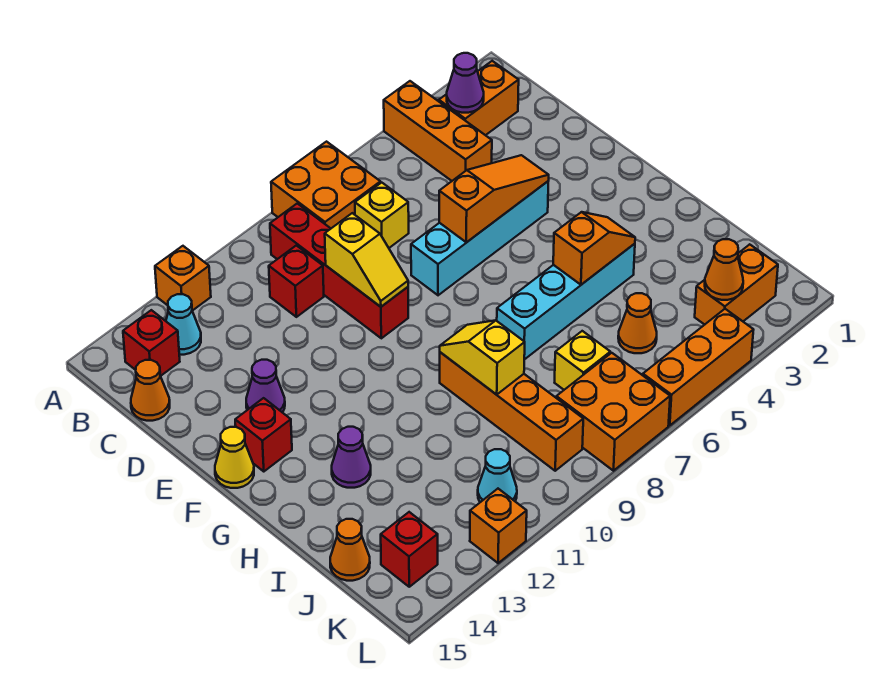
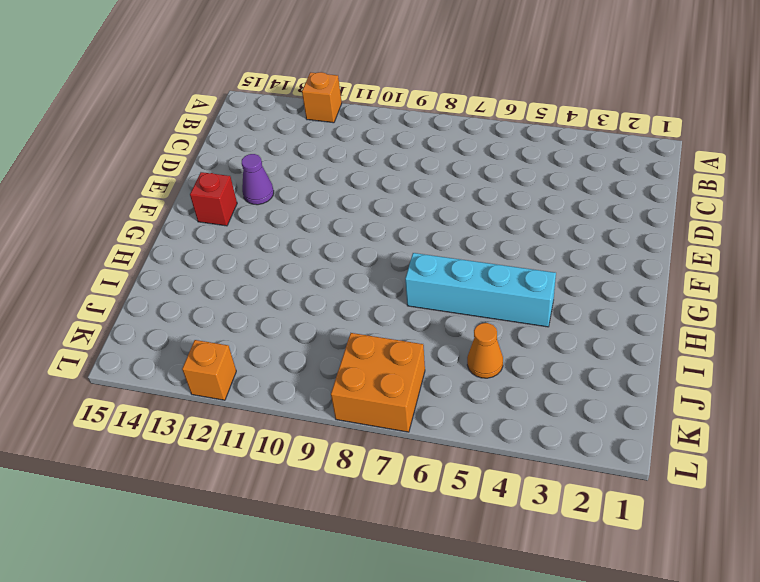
none -> orange brick A4:C4 level 1
none -> orange brick A7:B8 level 1
none -> orange brick B2:B3 level 1
none -> red brick B9:E9 level 1

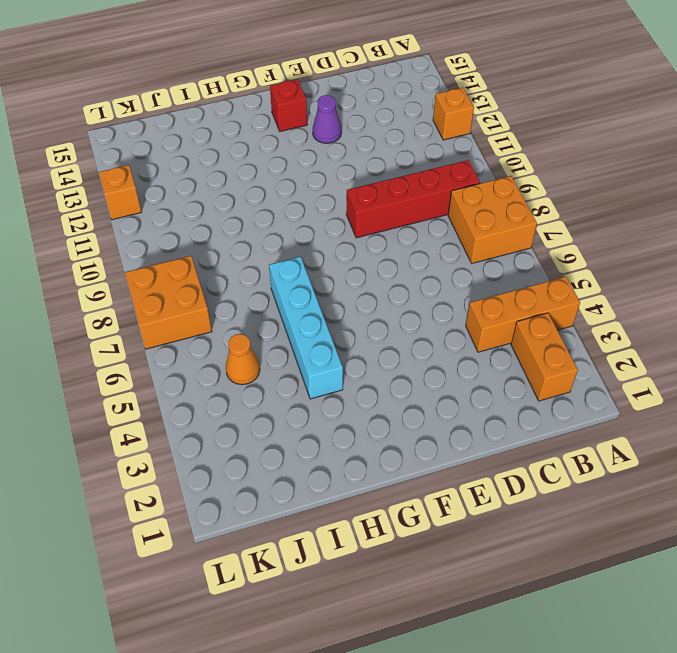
none -> cyan cone B13 level 1
none -> red brick B14 level 1
none -> yellow brick C7 level 1
none -> red brick C10 level 1

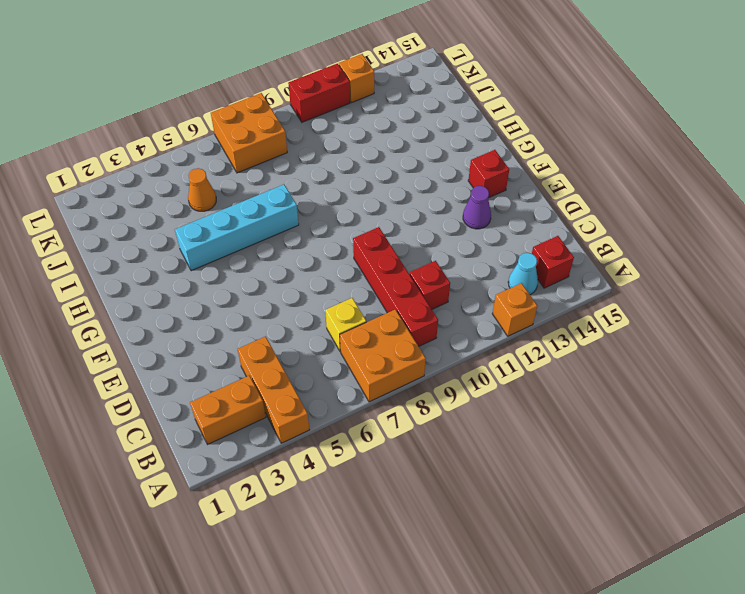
red brick L10:L11 level 1 -> none
none -> orange cone C15 level 1
none -> cyan brick E4:E7 level 1
none -> yellow cone F15 level 1
none -> orange brick H9:K9 level 1

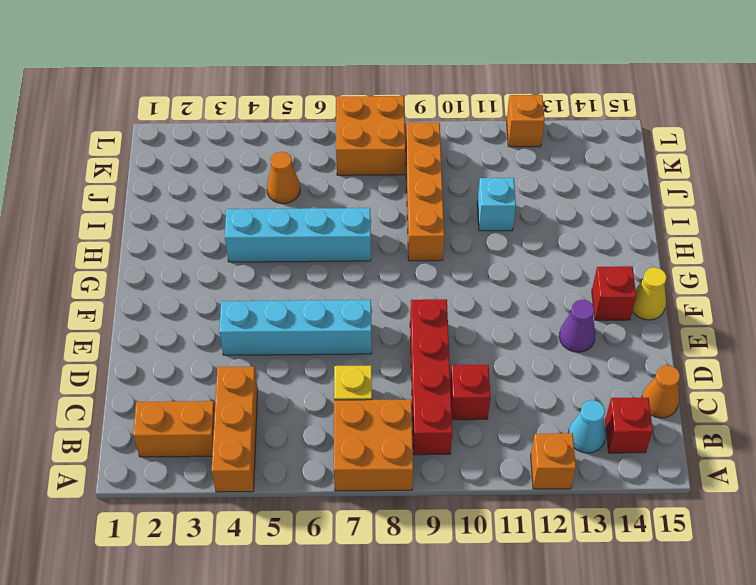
cyan brick I11 level 1 -> none
none -> purple cone H13 level 1
none -> yellow brick J7 level 1
none -> orange cone J15 level 1
none -> orange brick K2:K3 level 1

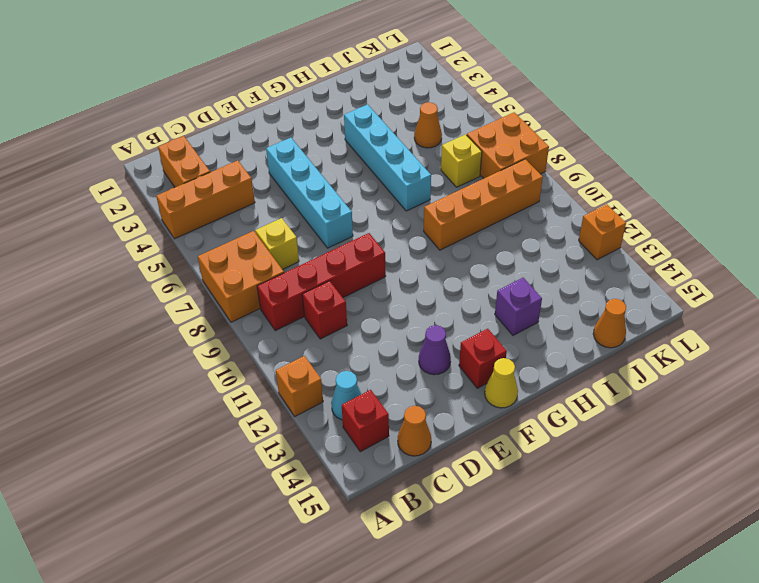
purple brick H13 level 1 -> purple cone H13 level 1
none -> orange brick K2:K3 level 1
none -> cyan cone K11 level 1
none -> red brick K14 level 1
none -> orange brick L4:L6 level 1

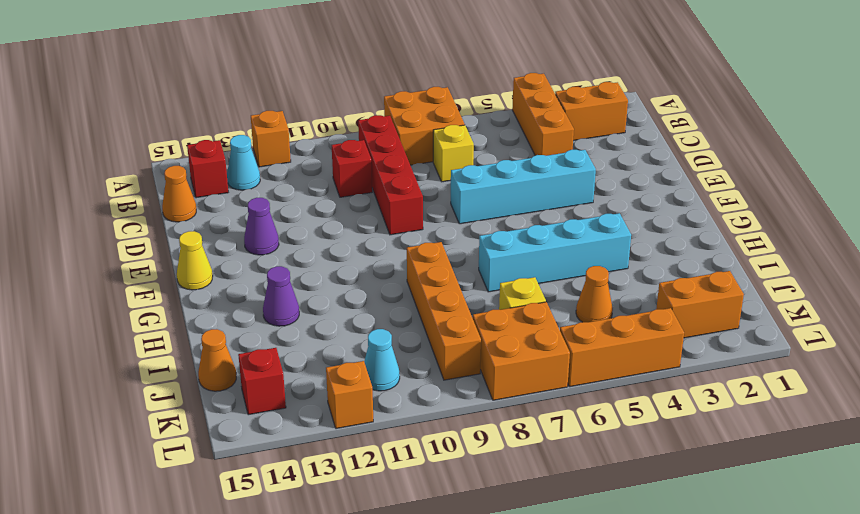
none -> red brick F14 level 1
none -> purple cone B3 level 2
none -> yellow slope D9:E9 level 2 top D
none -> orange slope E4:E6 level 2 top 6

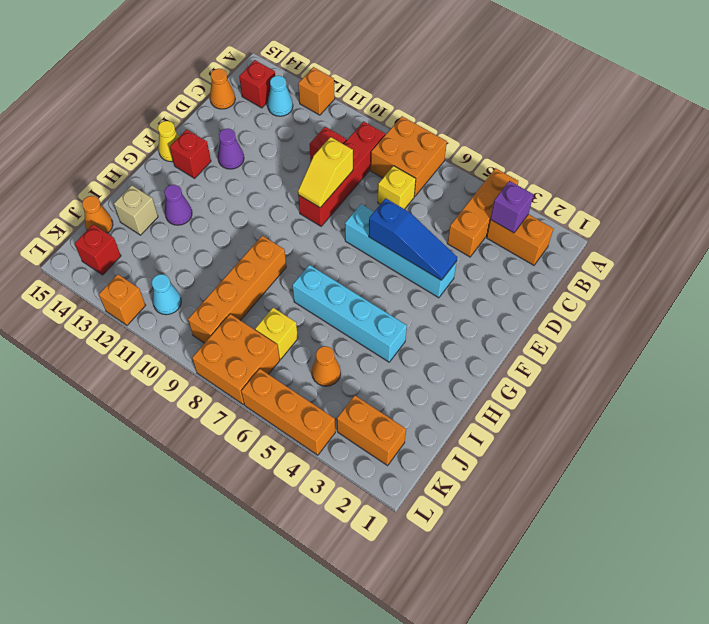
purple brick B3 level 2 -> purple cone B3 level 2
blue slope E4:E6 level 2 top 6 -> orange slope E4:E6 level 2 top 6
tan brick I14 level 1 -> none
none -> orange slope H4:H5 level 2 top 5
none -> yellow slope H9:I9 level 2 top I
none -> orange cone K3 level 2

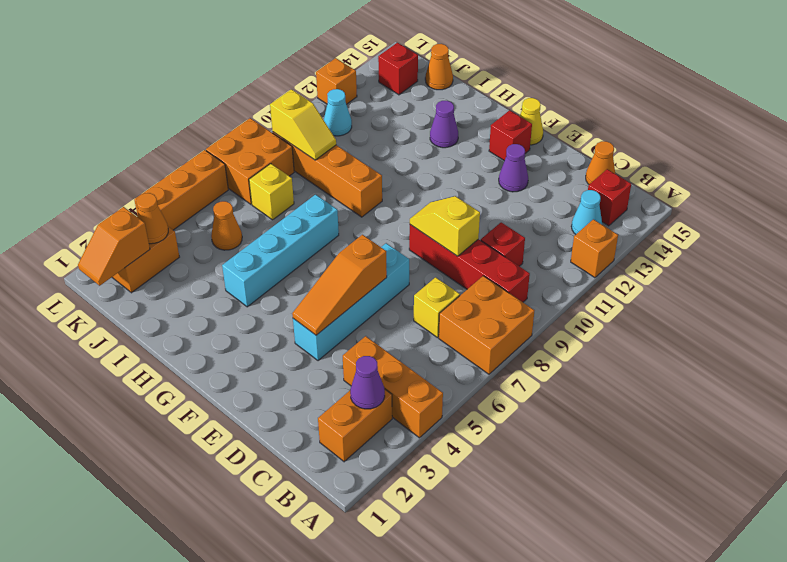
yellow slope J9:K9 level 2 top K -> yellow slope H9:I9 level 2 top I
orange slope K1:K2 level 2 top 2 -> orange slope H4:H5 level 2 top 5

